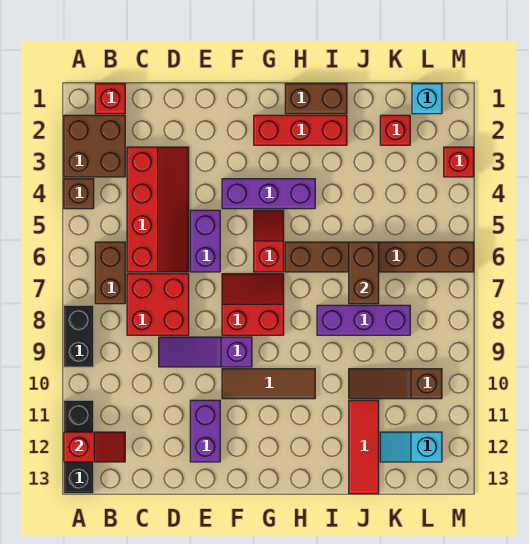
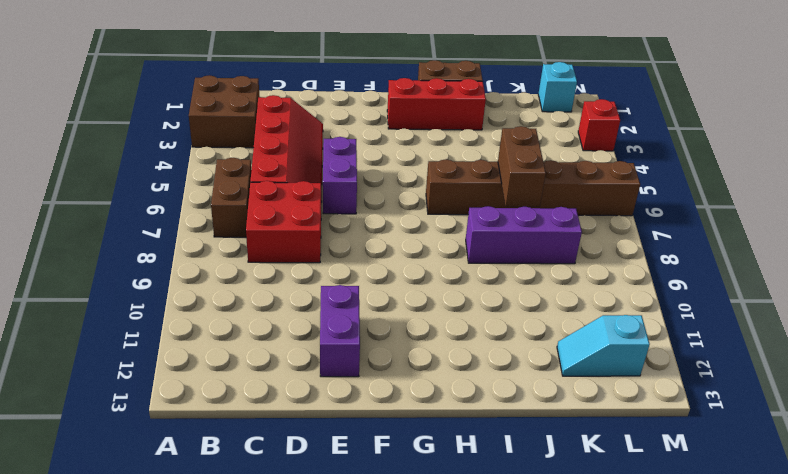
none -> brown brick A4 level 1
none -> black brick A8:A9 level 1
none -> black brick A11:A13 level 1

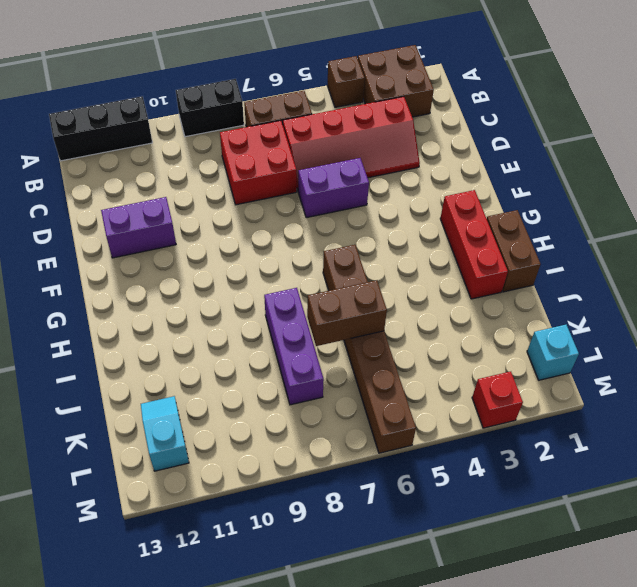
none -> red brick B1 level 1
none -> purple slope D9:F9 level 1 top F
none -> purple brick F4:H4 level 1

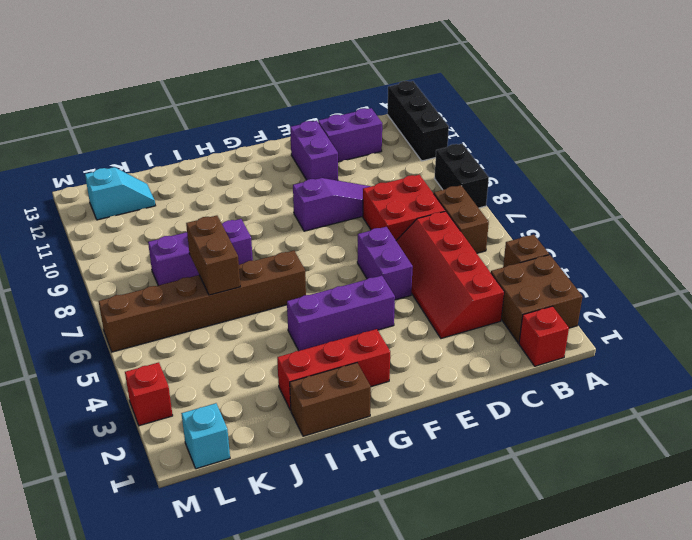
purple brick C12:D12 level 1 -> none
none -> red slope F7:G8 level 1 top 8
none -> brown tile F10:H10 level 1
none -> red slope G5:G6 level 1 top 6

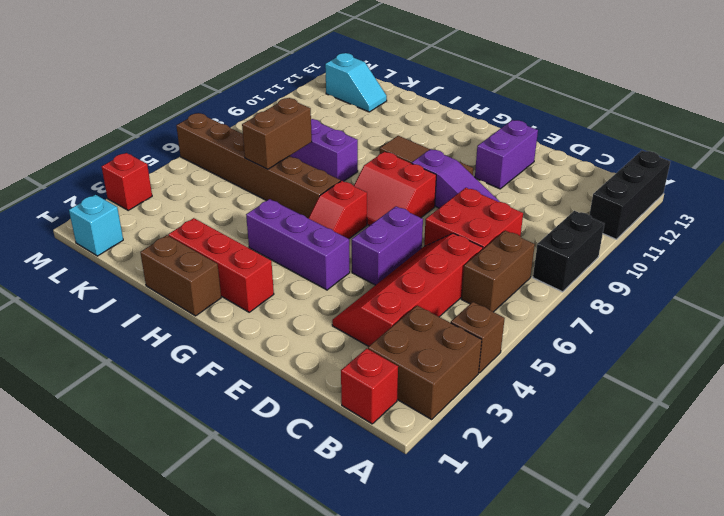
none -> brown slope J10:L10 level 1 top L
none -> red tile J11:J13 level 1
none -> red brick K2 level 1

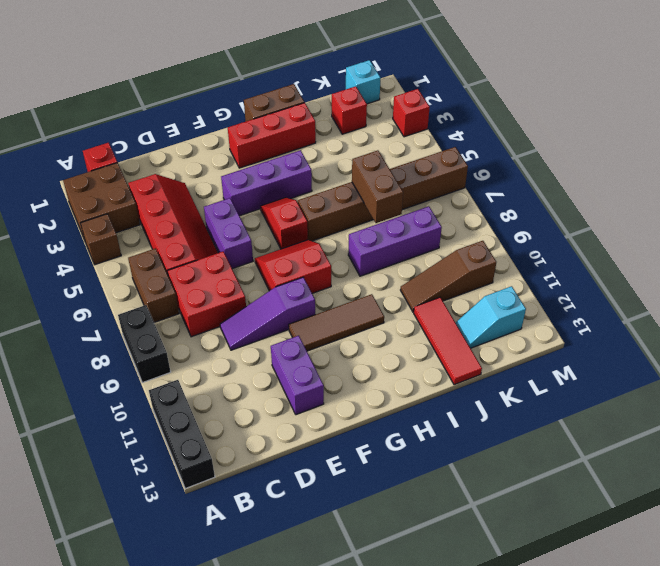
none -> red slope A12:B12 level 2 top A

